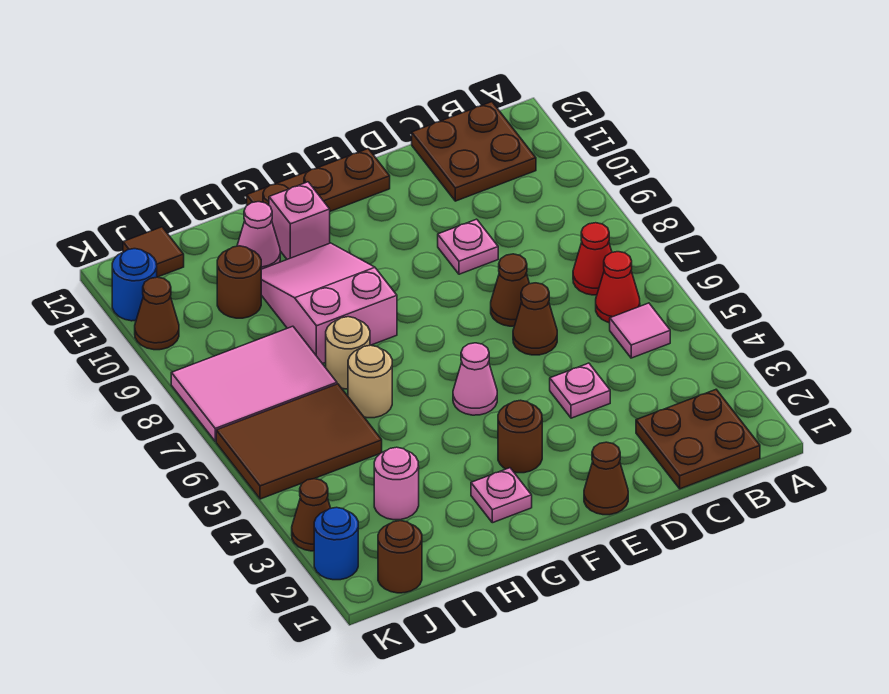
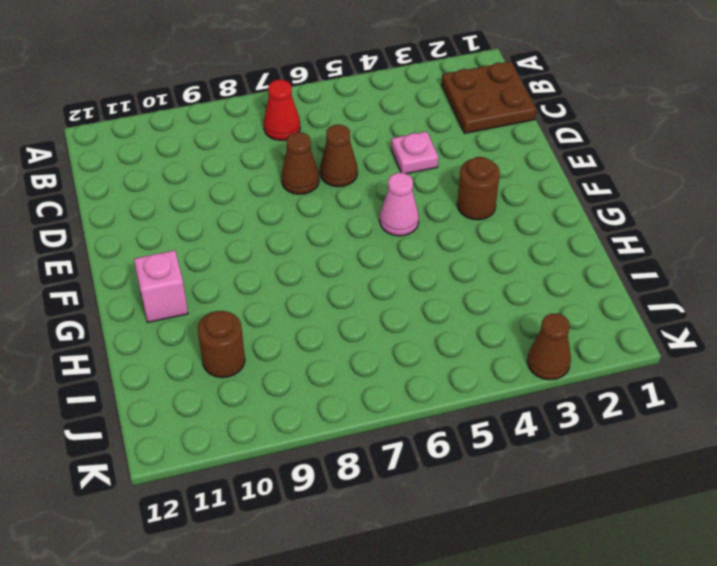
none -> pink tile B5 level 1
none -> red cone B6 level 1
none -> brown plate B11:C12 level 1

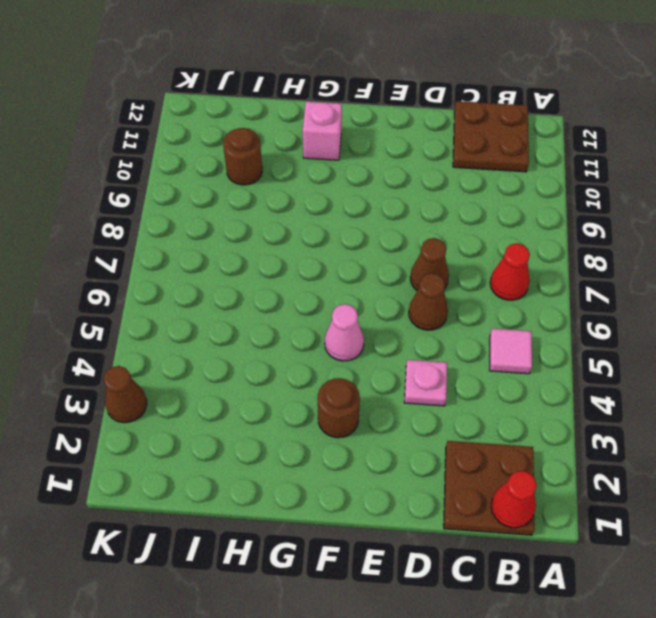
red cone B1 level 2 -> red cone B6 level 1
none -> pink plate D9 level 1
none -> brown cone E1 level 1
none -> brown plate E12:G12 level 1

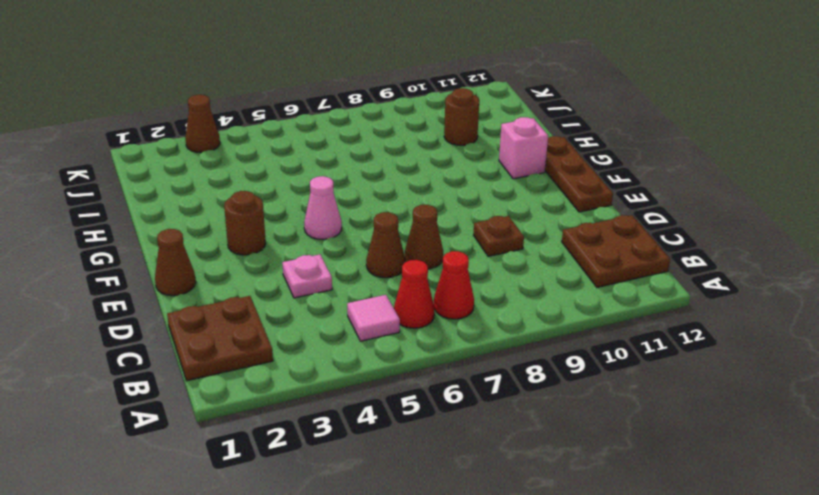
brown plate D9 level 1 -> pink plate D9 level 1
none -> pink plate G2 level 1
none -> pink slope G8:H10 level 1 top 8
none -> tan round brick H6 level 1

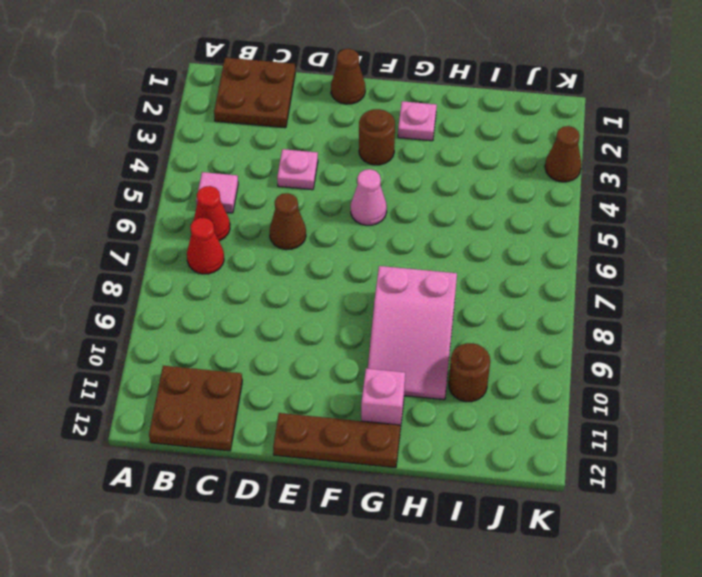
none -> brown cone D7 level 1
none -> pink plate D9 level 1
none -> tan round brick H6 level 1

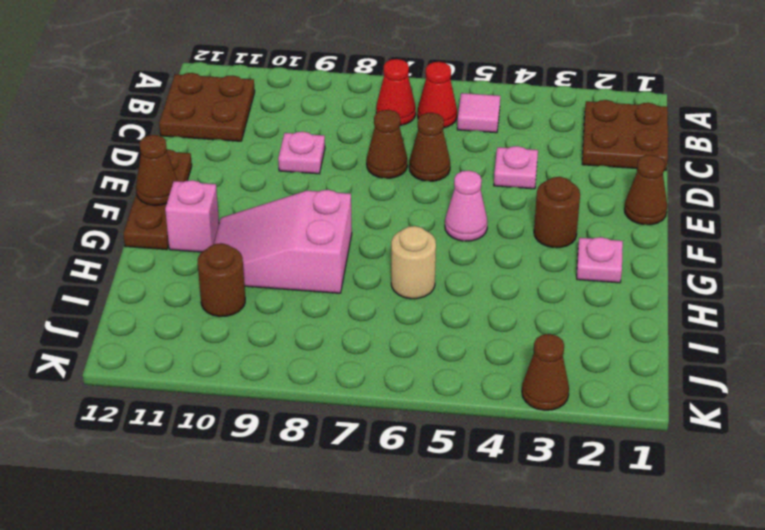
brown cone F12 level 2 -> brown cone K10 level 1
none -> tan round brick H7 level 1
none -> pink cone H11 level 1
none -> pink round brick I3 level 1

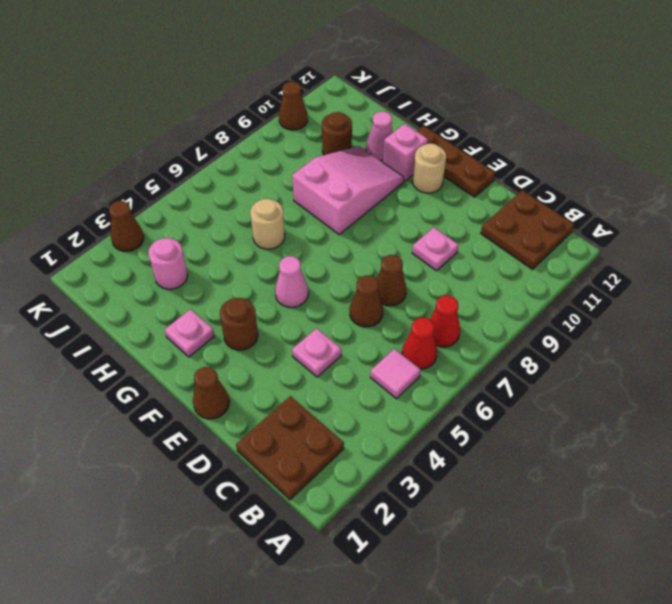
tan round brick F11 level 1 -> tan round brick H7 level 1
none -> brown tile I5:K6 level 1
none -> pink tile I7:K8 level 1
none -> brown round brick J1 level 1

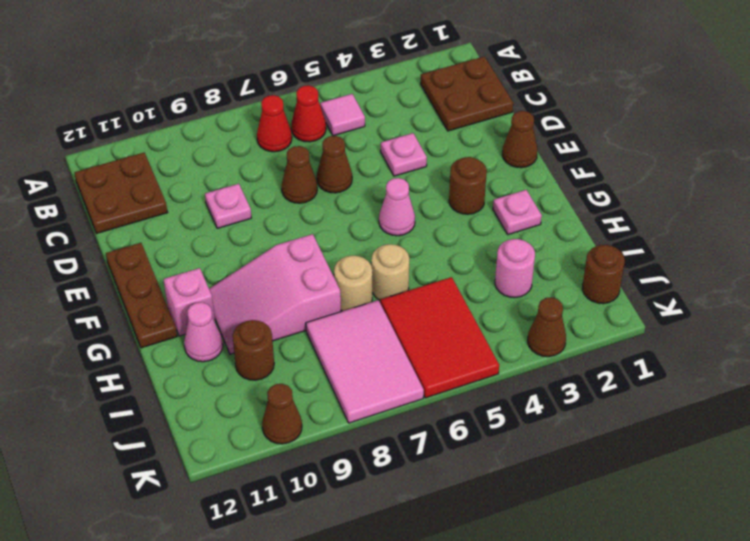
red tile I5:K6 level 1 -> brown tile I5:K6 level 1
none -> brown tile J12 level 1
none -> blue round brick K2 level 1
none -> blue round brick K11 level 1

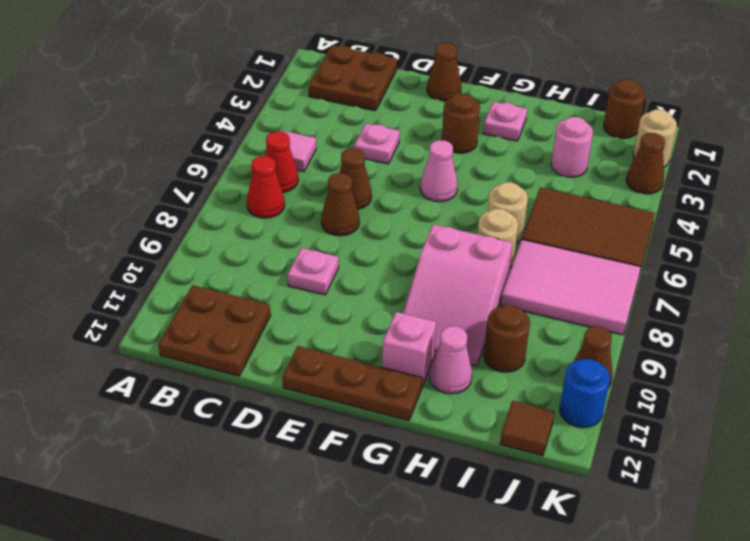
tan round brick K2 level 1 -> blue round brick K2 level 1

